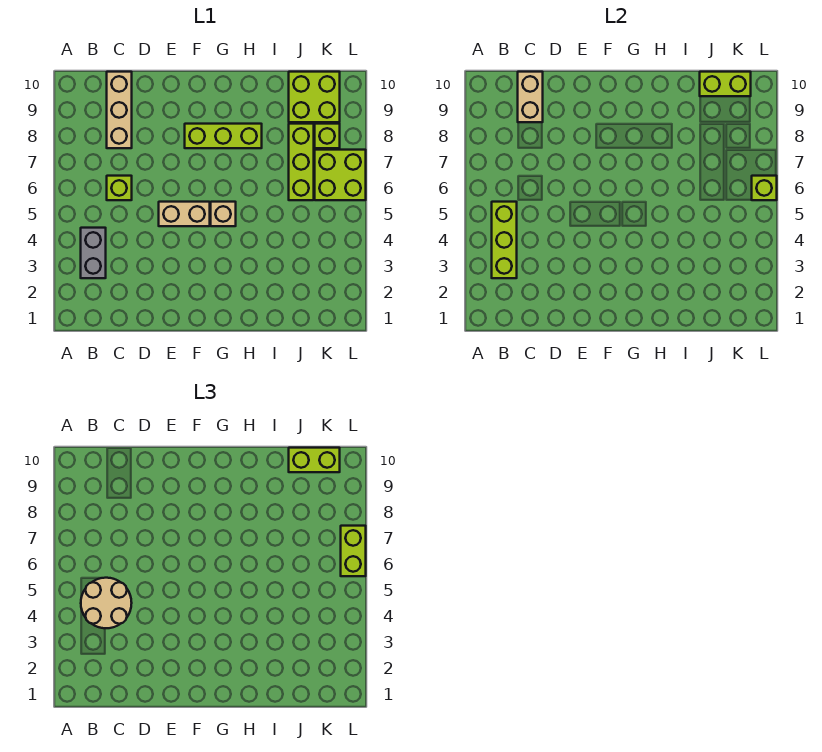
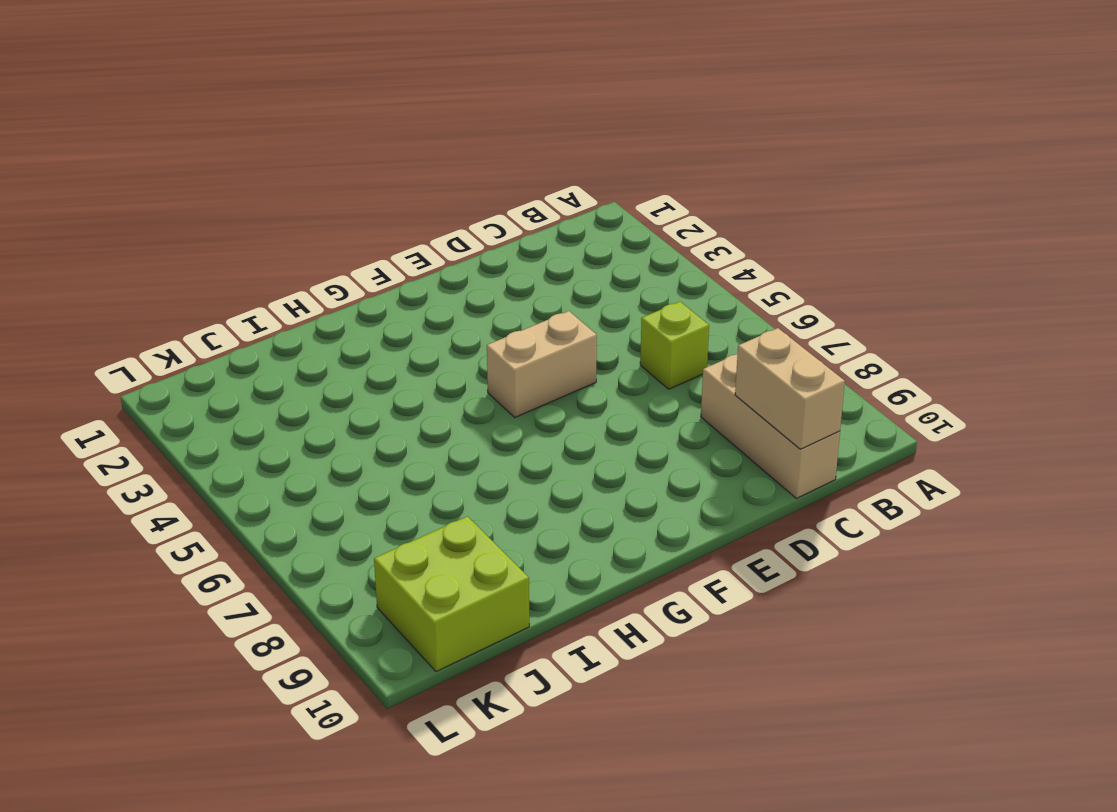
none -> grey brick B3:B4 level 1
none -> lime brick F8:H8 level 1
none -> tan brick G5 level 1

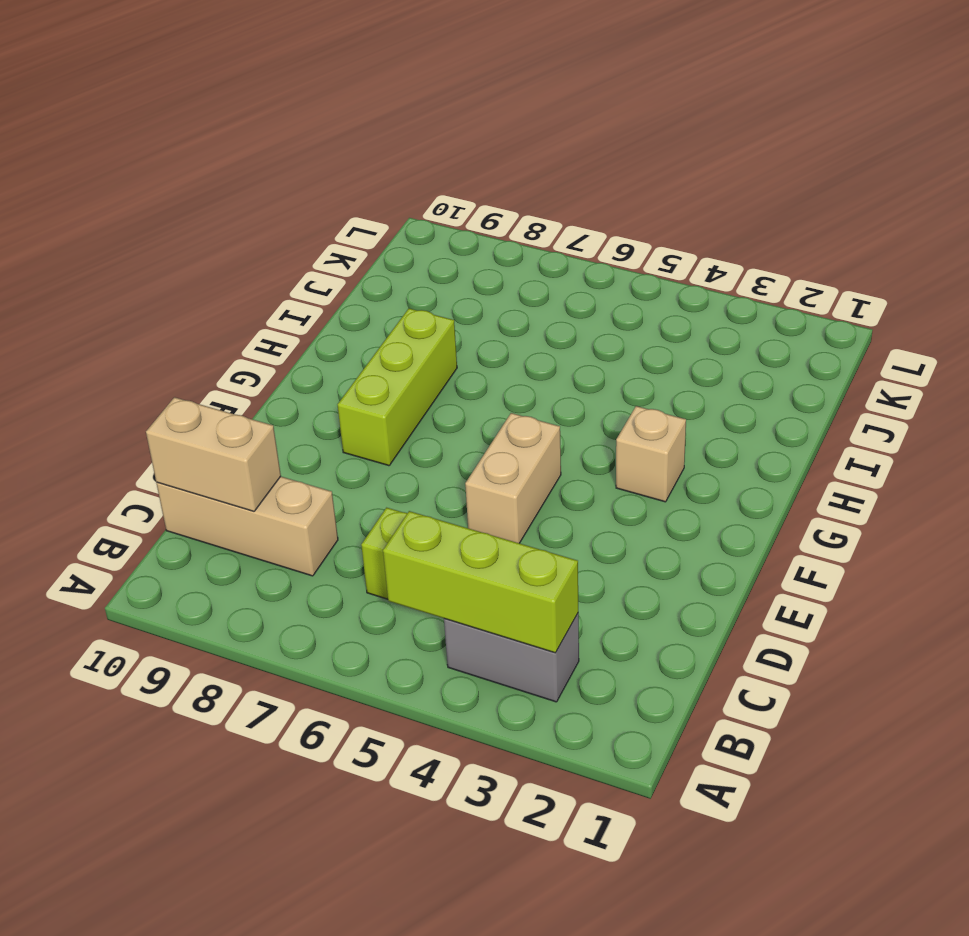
tan brick G3 level 1 -> tan brick G5 level 1
none -> lime brick J6:J8 level 1
none -> lime brick J9:K10 level 1
none -> lime brick K6:L7 level 1

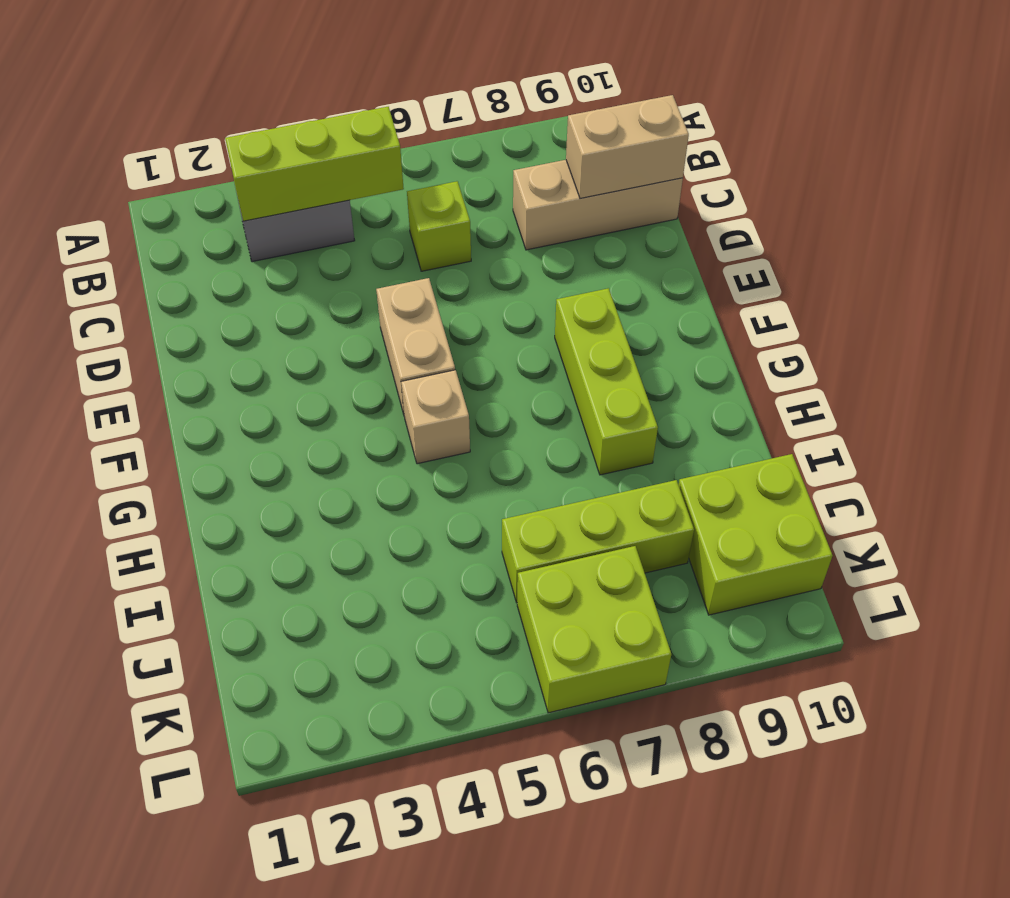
none -> lime brick K8 level 1
none -> lime brick J10:K10 level 2
none -> lime brick L6 level 2

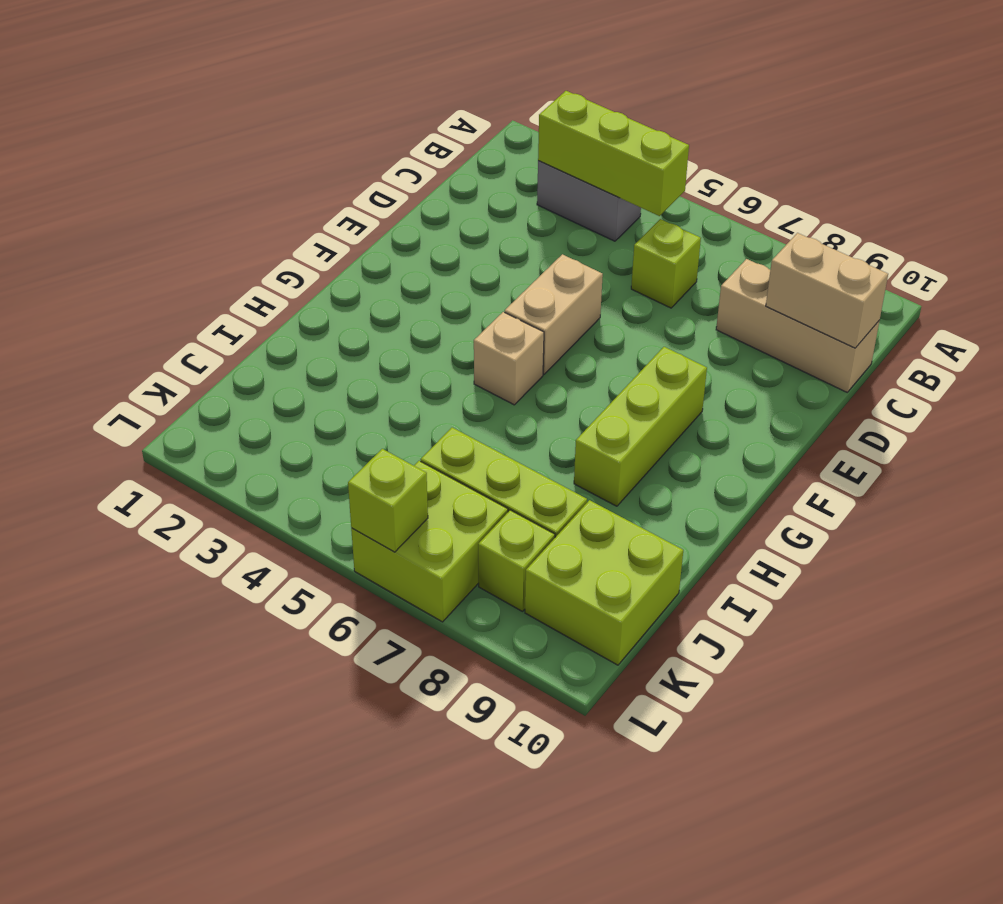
none -> lime brick J10:K10 level 2
none -> tan round brick B4:C5 level 3
none -> lime brick J10:K10 level 3

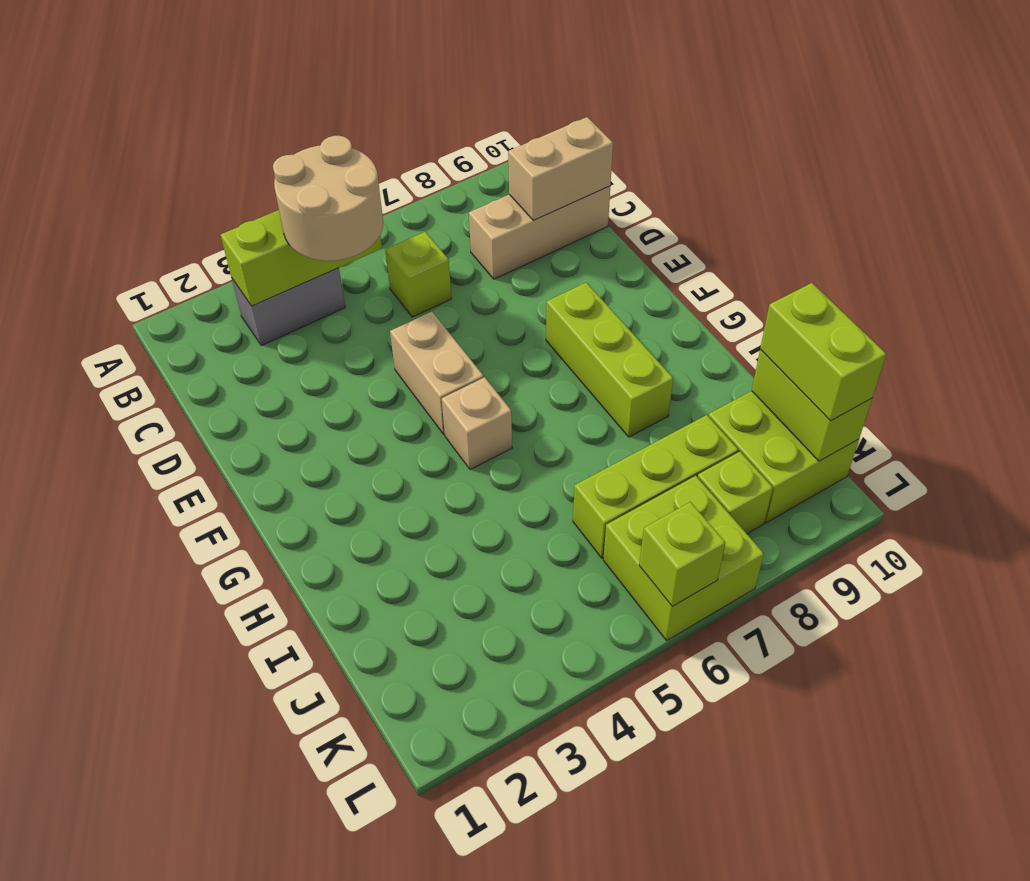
none -> lime brick L6:L7 level 3

